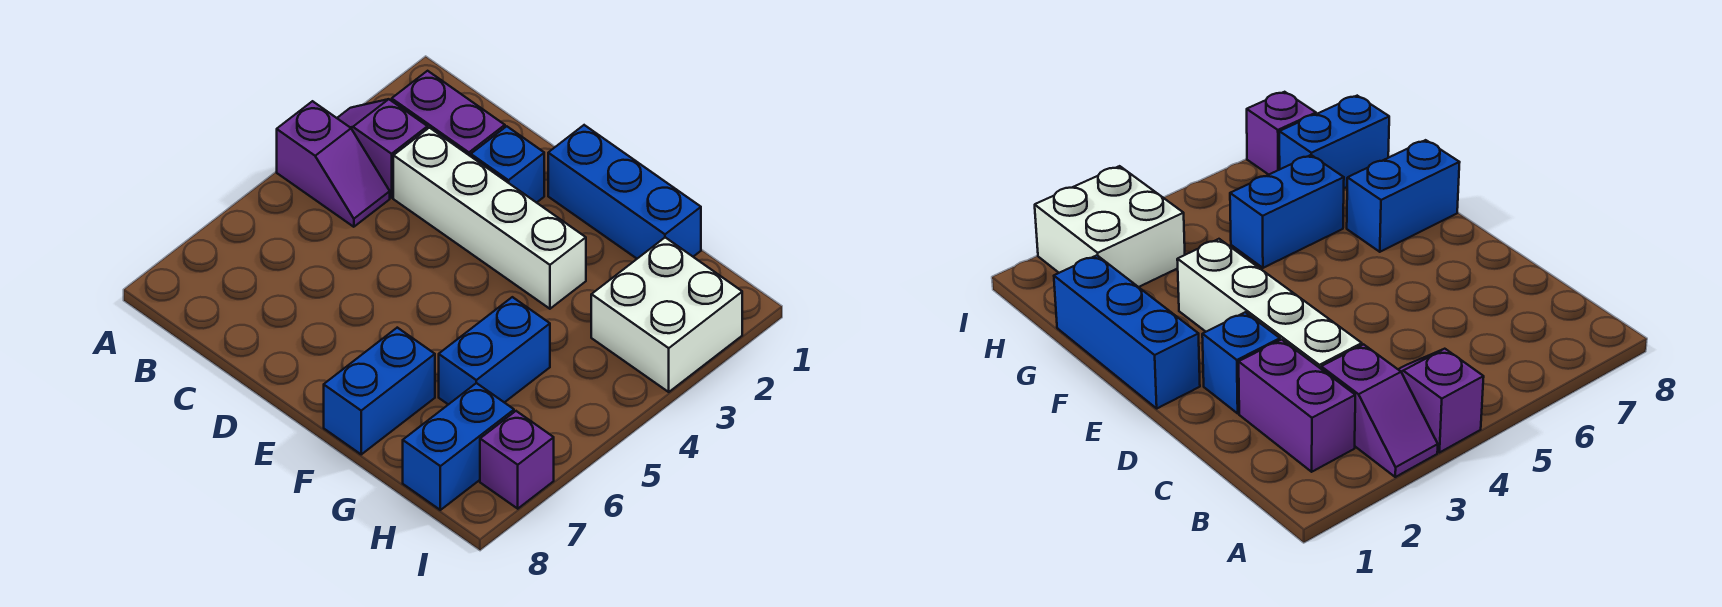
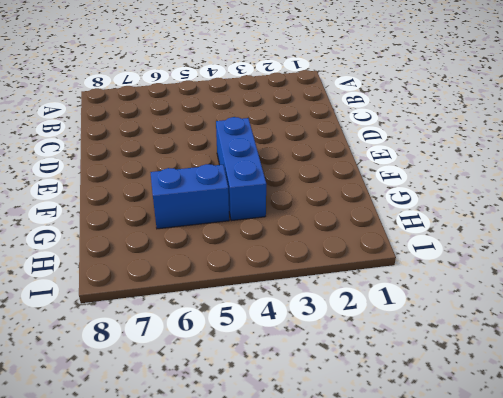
blue brick E4:G4 level 1 -> blue brick E1:G1 level 1
none -> purple slope A3:B3 level 1 top B
none -> purple slope A4:B4 level 1 top A

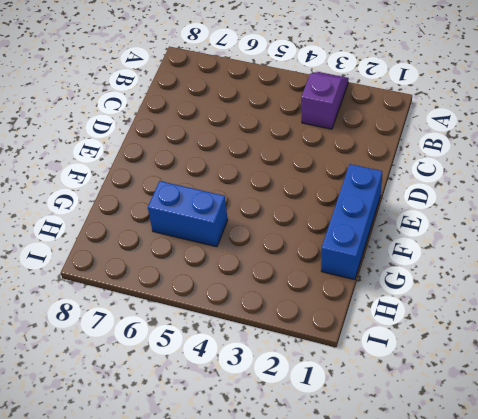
none -> purple slope A4:B4 level 1 top A
none -> purple brick B2:C2 level 1

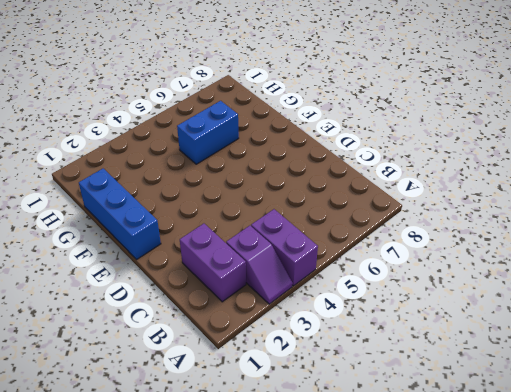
purple brick A4:B4 level 1 -> purple slope A4:B4 level 1 top A
none -> white brick C3:F3 level 1
none -> blue brick D2 level 1

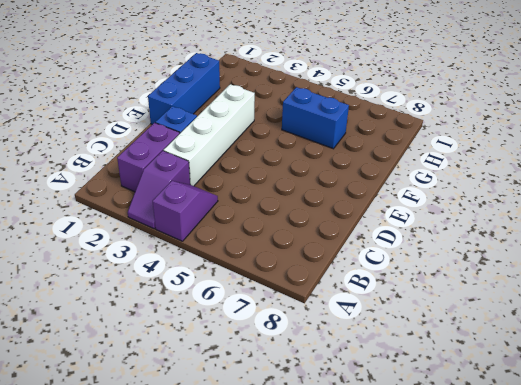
none -> blue brick F7:F8 level 1
none -> white brick H2:I3 level 1

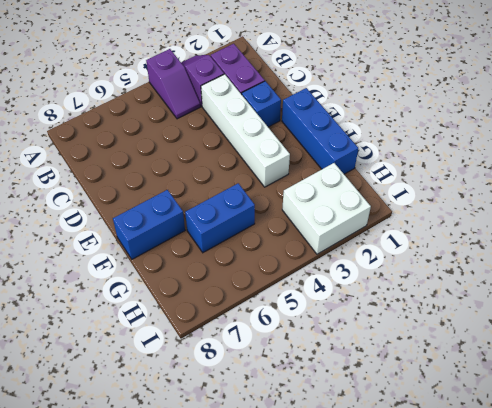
none -> blue brick H7:H8 level 1
none -> purple brick I7 level 1

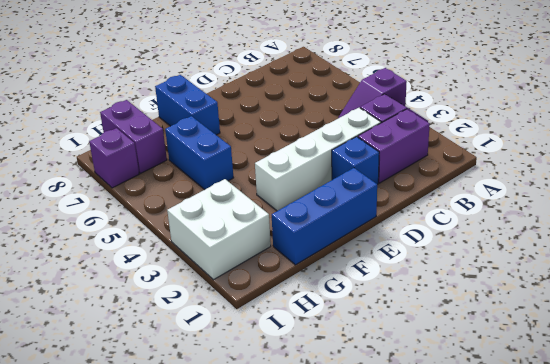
purple brick H7:H8 level 1 -> blue brick H7:H8 level 1

